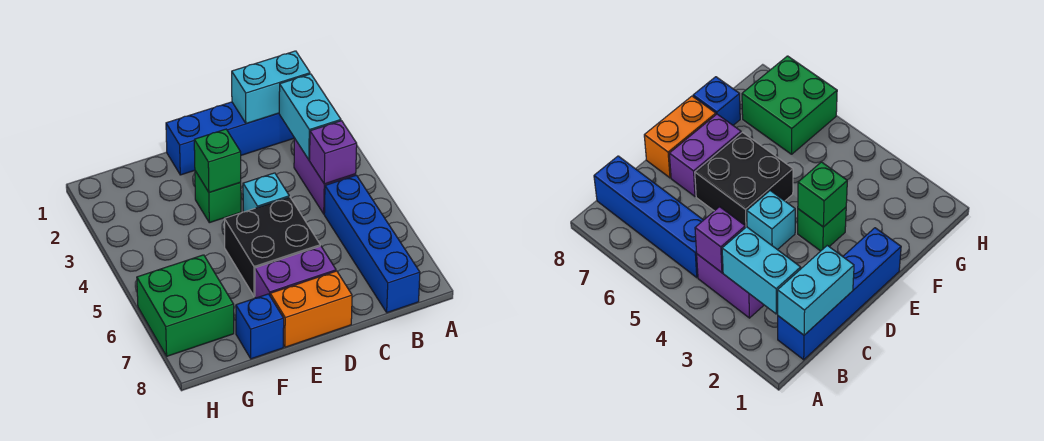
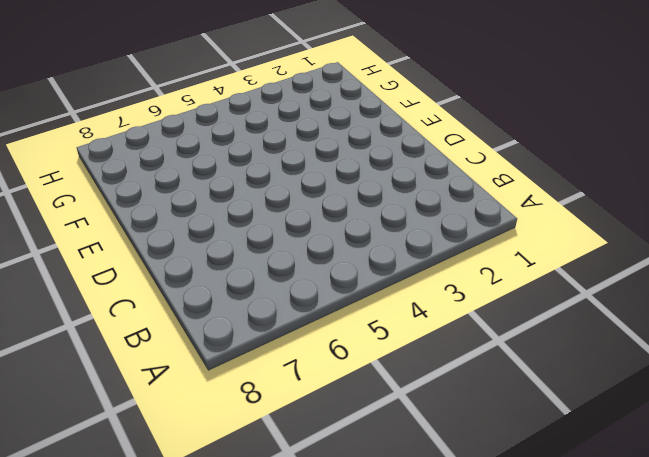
none -> blue brick B1:E1 level 1
none -> purple brick B3:B4 level 1
none -> blue brick B5:B8 level 1

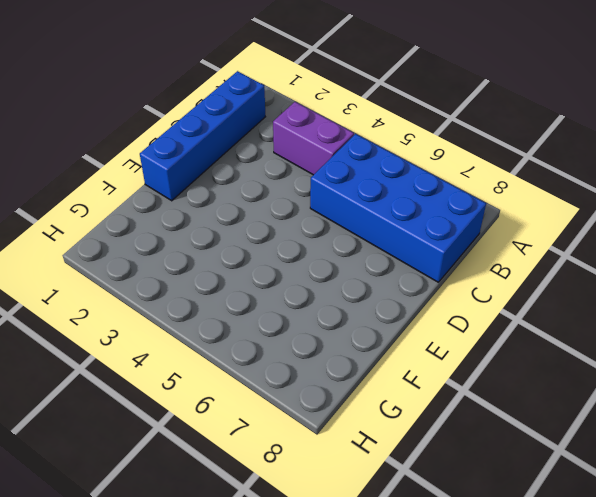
blue brick B5:C8 level 1 -> blue brick B5:B8 level 1
none -> cyan brick D4 level 1
none -> black brick D5:E6 level 1
none -> purple brick D7:E7 level 1

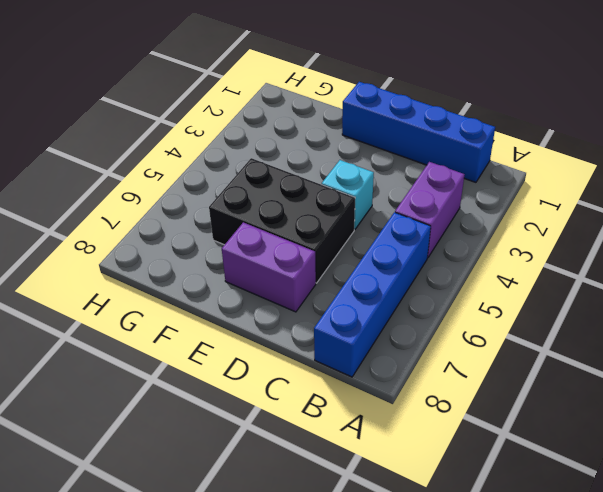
black brick D5:F6 level 1 -> black brick D5:E6 level 1
none -> orange brick D8:E8 level 1
none -> green brick E3 level 1
none -> blue brick F8 level 1

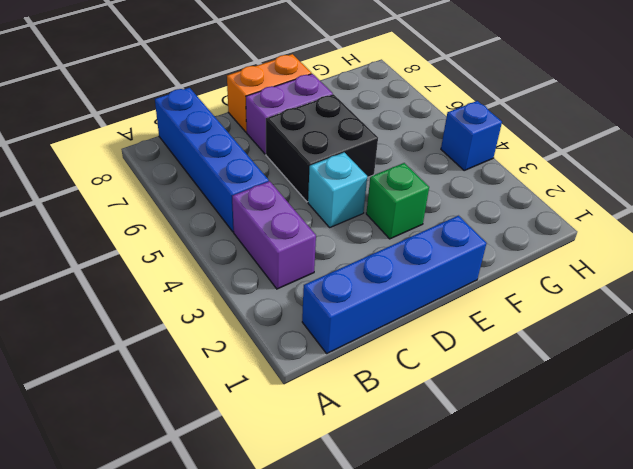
blue brick H4 level 1 -> blue brick F8 level 1
none -> green brick G6:H7 level 1
none -> cyan brick B1:C1 level 2
none -> cyan brick B2:B3 level 2

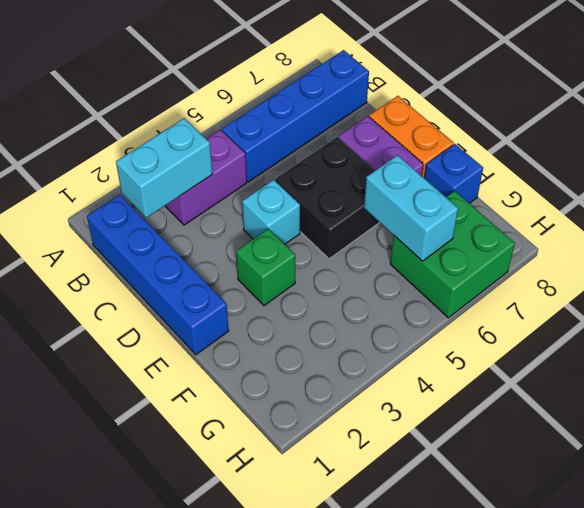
cyan brick F6:G6 level 2 -> cyan brick B1:C1 level 2
none -> purple brick B4 level 2
none -> green brick E3 level 2

